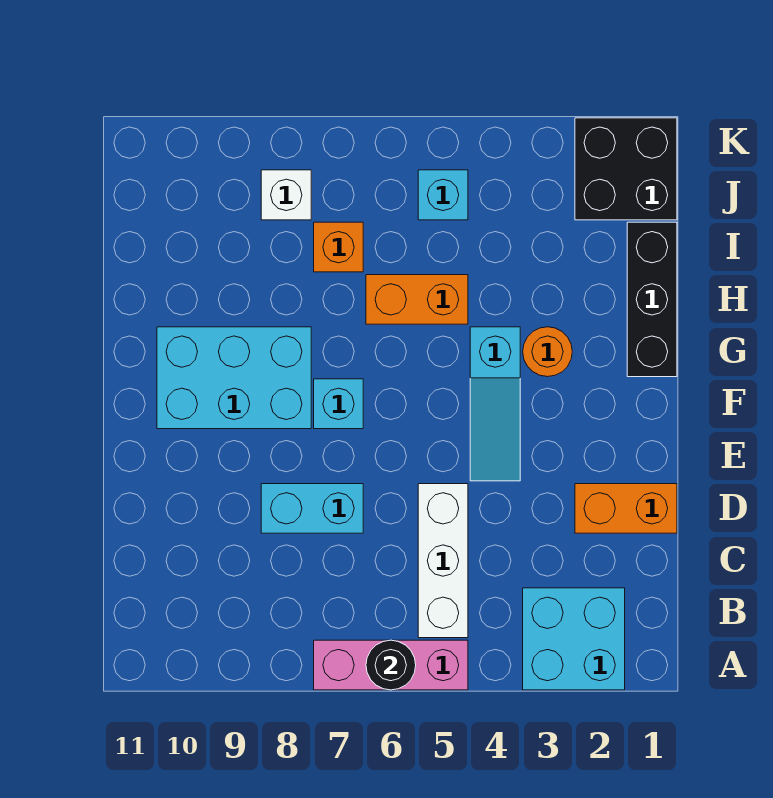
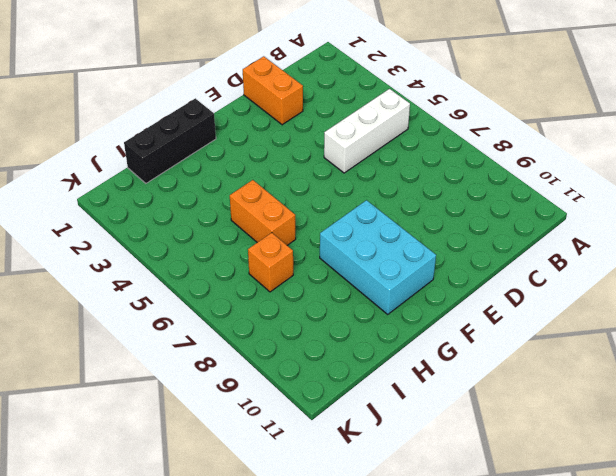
none -> cyan brick A2:B3 level 1
none -> pink brick A5:A7 level 1
none -> cyan brick D7:D8 level 1

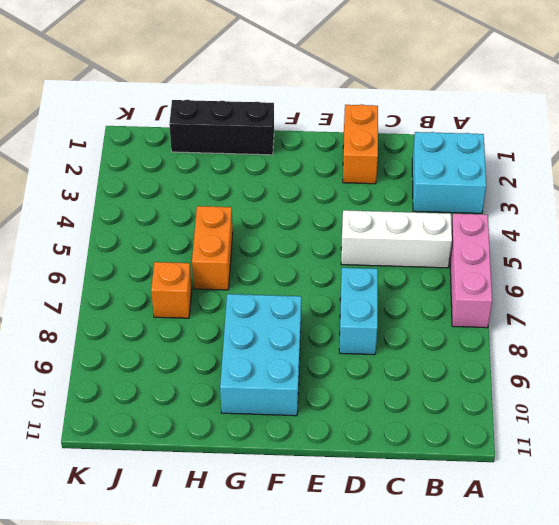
none -> cyan slope E4:G4 level 1 top G
none -> cyan brick F7 level 1
none -> orange round brick G3 level 1

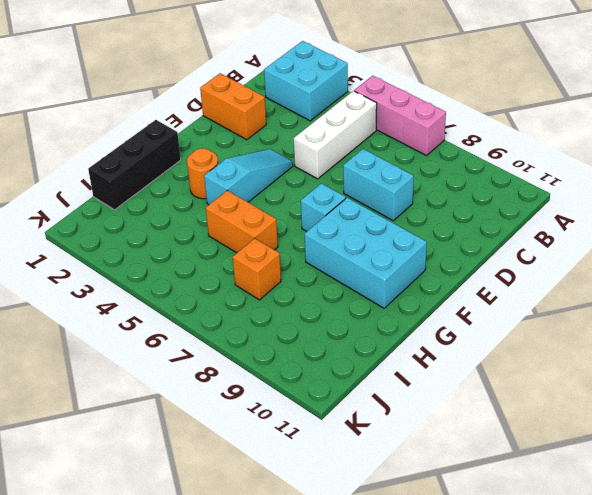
none -> black brick J1:K2 level 1
none -> cyan brick J5 level 1
none -> white brick J8 level 1

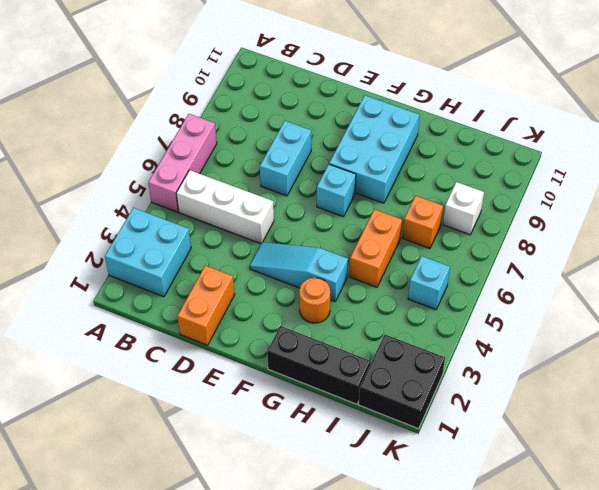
none -> black round brick A6 level 2

